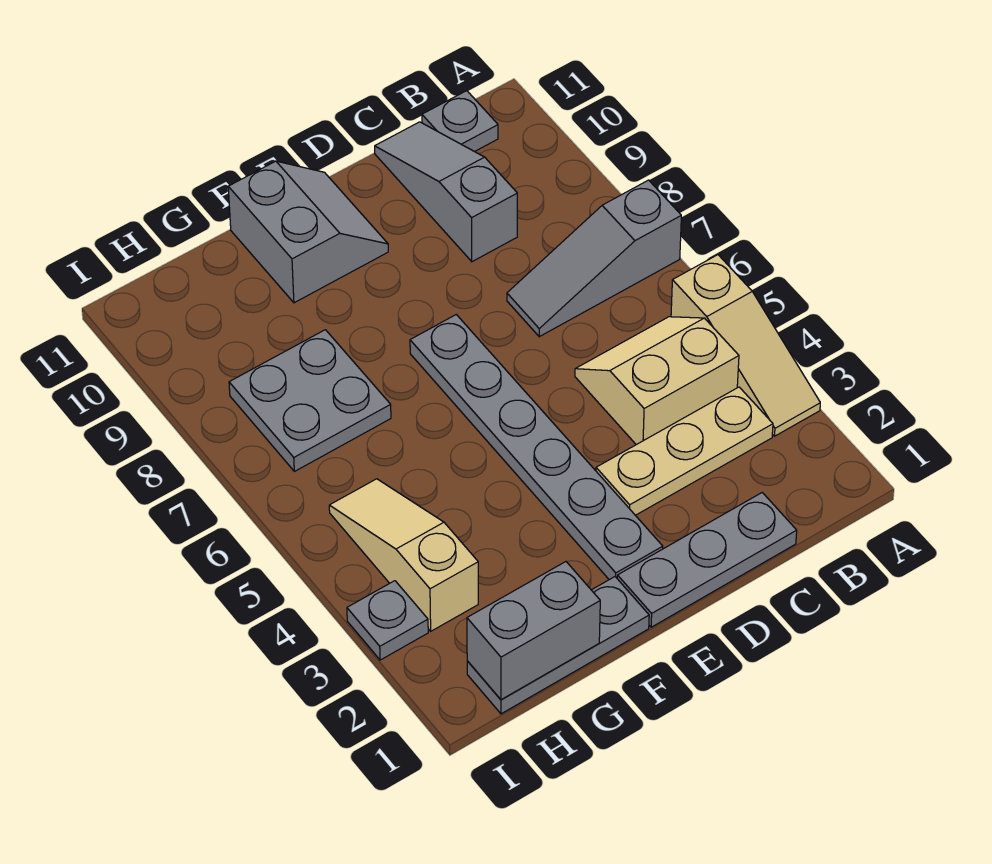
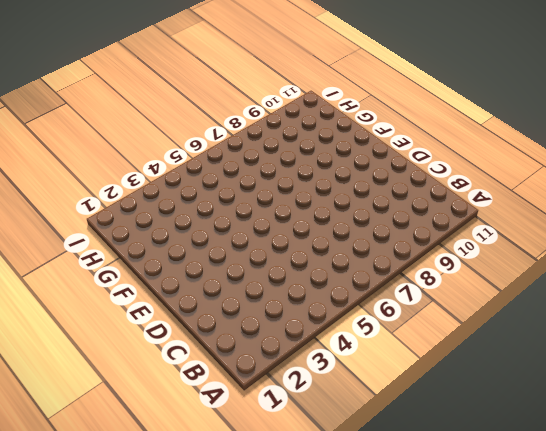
none -> tan slope A3:A5 level 1 top 5
none -> grey slope A7:C7 level 1 top A
none -> tan plate B3:D3 level 1

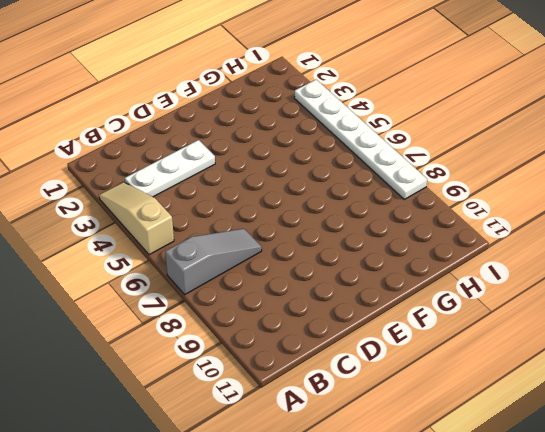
white plate B3:D3 level 1 -> tan plate B3:D3 level 1
white plate I3:I8 level 1 -> grey plate I3 level 1
none -> tan slope B4:C5 level 1 top 4
none -> grey plate B11 level 1
none -> grey plate C1:E1 level 1

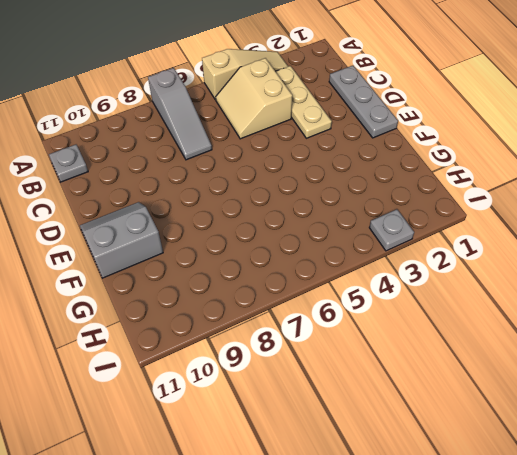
none -> grey slope C9:C11 level 1 top 9
none -> grey plate E2:E7 level 1
none -> grey plate F1:H1 level 1

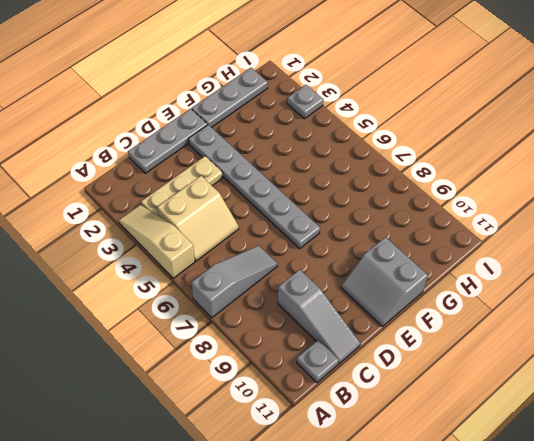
none -> grey plate G7:H8 level 1
none -> tan slope H3:H5 level 1 top 3
none -> grey brick G1:H1 level 2

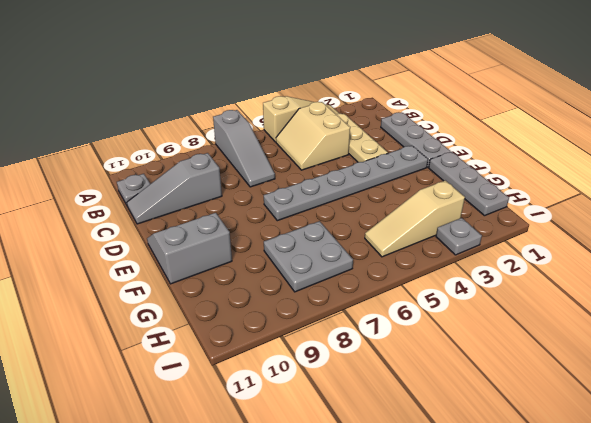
none -> grey brick G1:H1 level 2

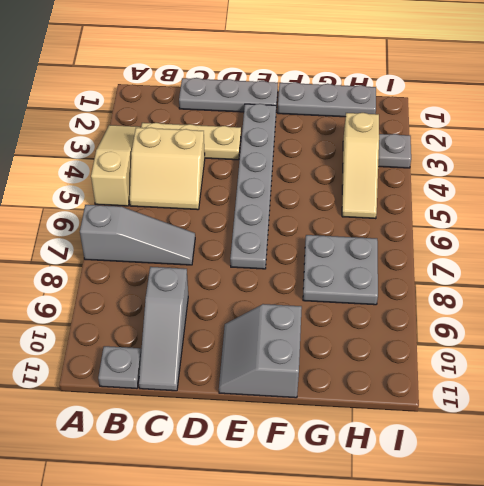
none -> grey brick G1:H1 level 2

